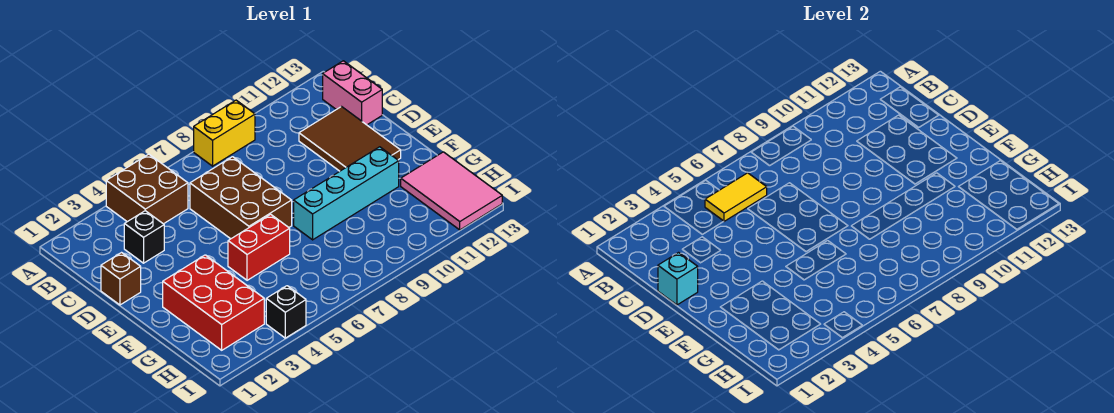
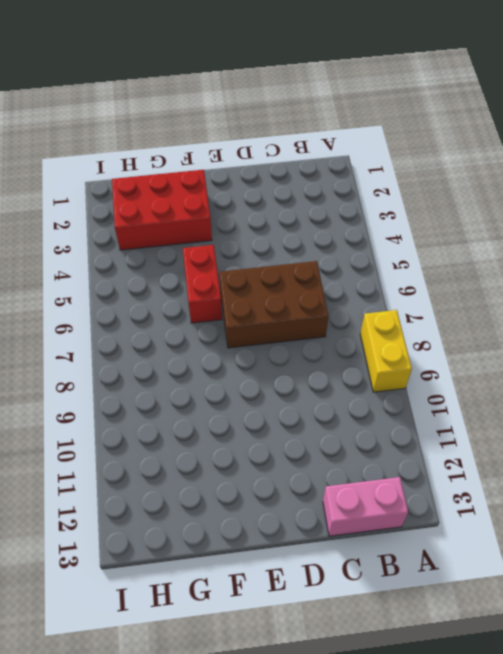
none -> brown brick A4:B5 level 1
none -> black brick C3 level 1
none -> brown tile C11:E12 level 1

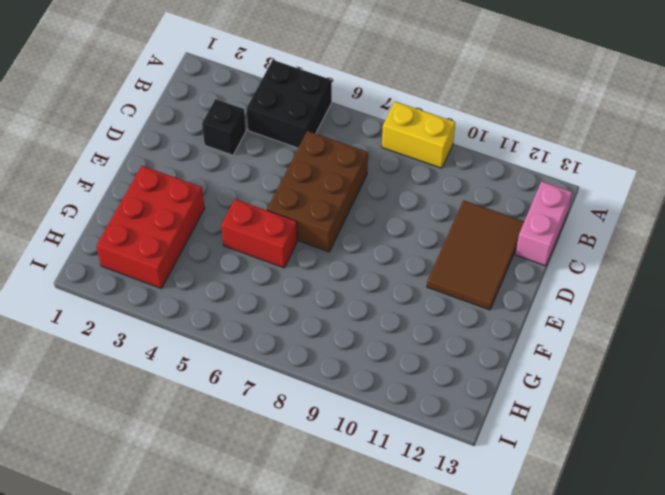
black brick A4:B5 level 1 -> brown brick A4:B5 level 1
none -> brown brick D1 level 1
none -> cyan brick F8:F11 level 1
none -> pink tile G12:I13 level 1

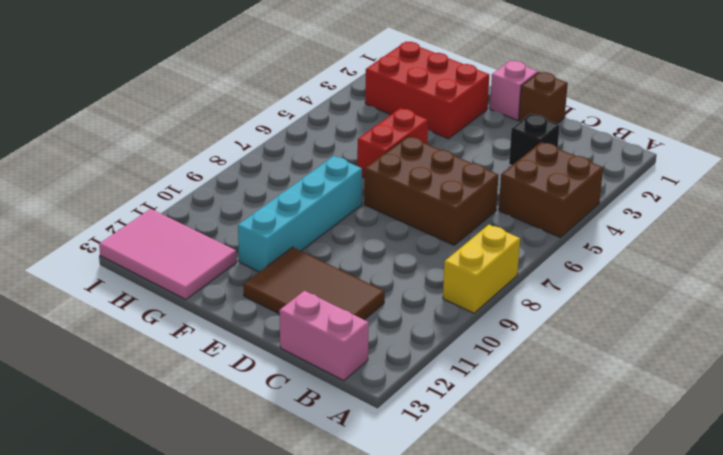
pink brick E1 level 1 -> none
none -> black brick I4 level 1
none -> yellow tile B5:B6 level 2
none -> cyan brick D1 level 2

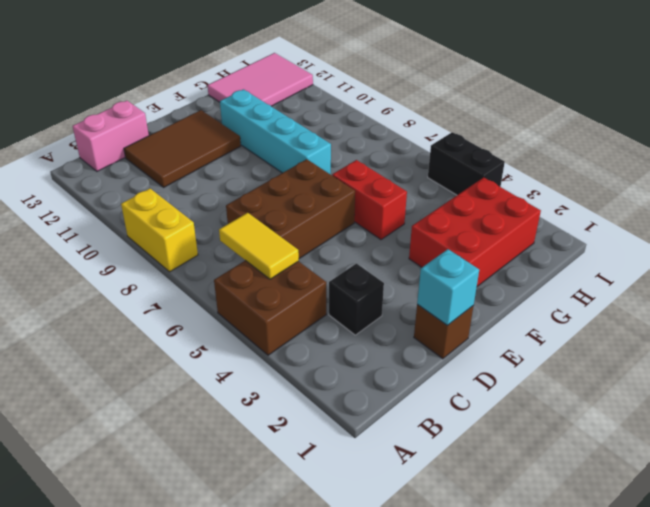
black brick I4:I5 level 1 -> black brick I4 level 1

